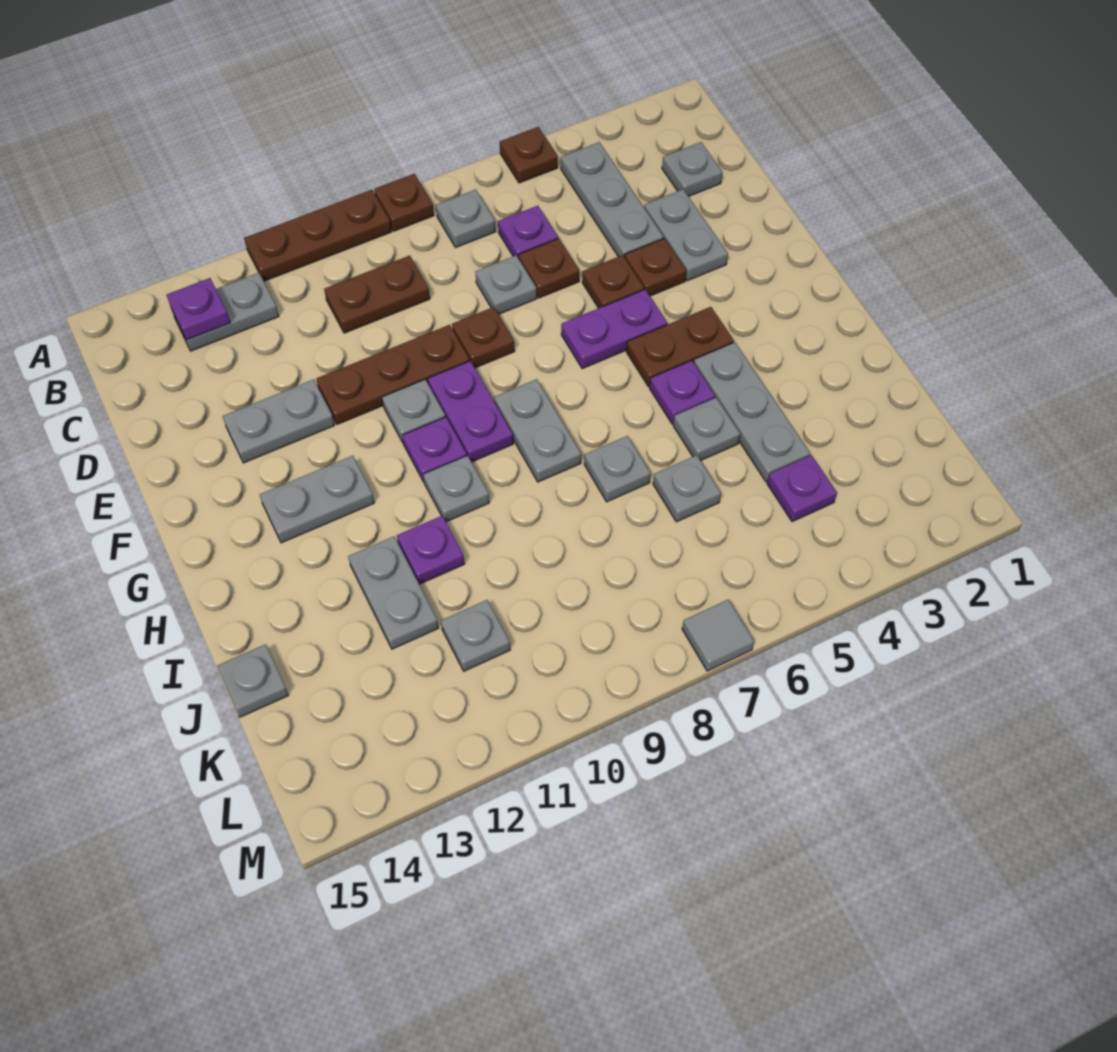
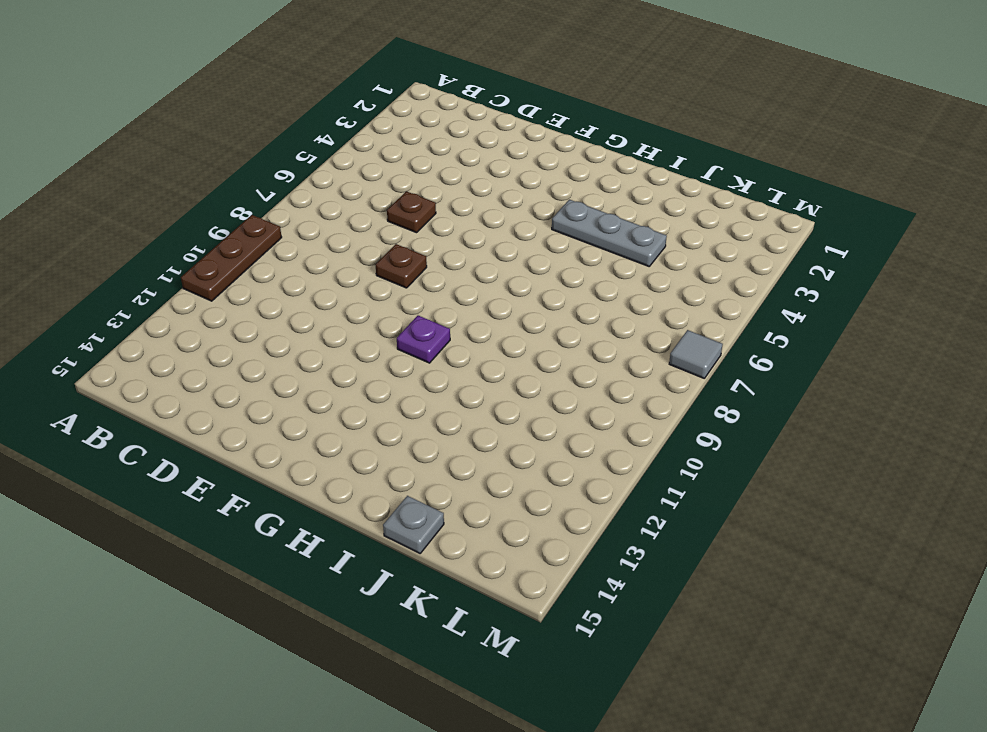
none -> brown plate A5 level 1
none -> brown plate A8 level 1
none -> grey plate B4:D4 level 1
none -> grey plate B7 level 1

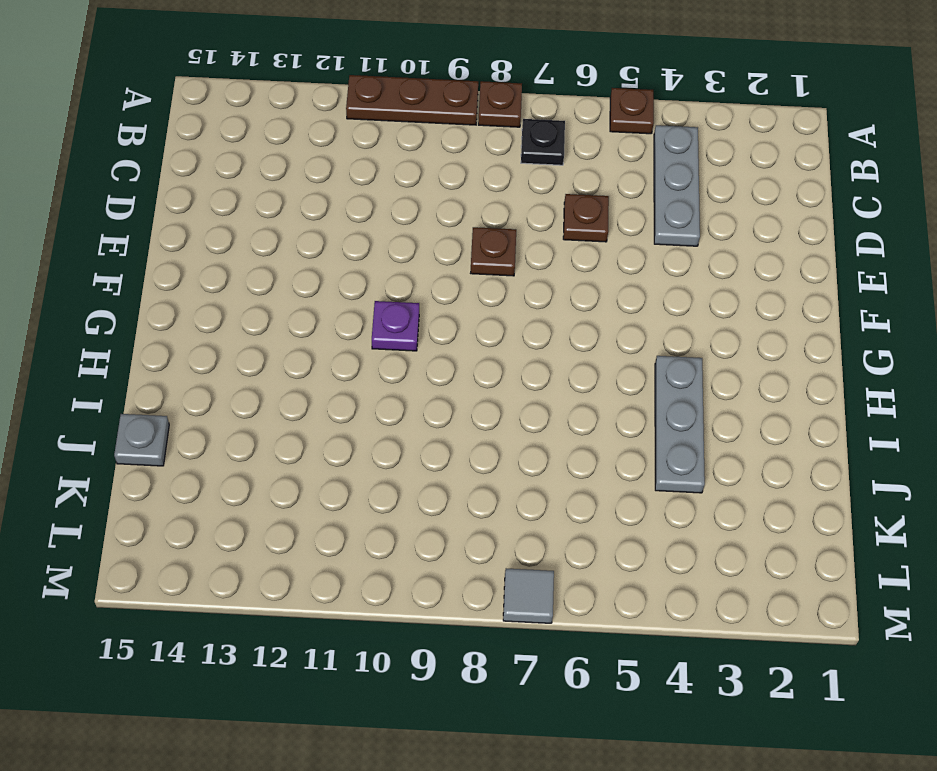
black plate B7 level 1 -> grey plate B7 level 1
none -> grey plate B12:B13 level 1
none -> grey plate C2 level 1
none -> purple plate C6 level 1
none -> brown plate C9:C10 level 1

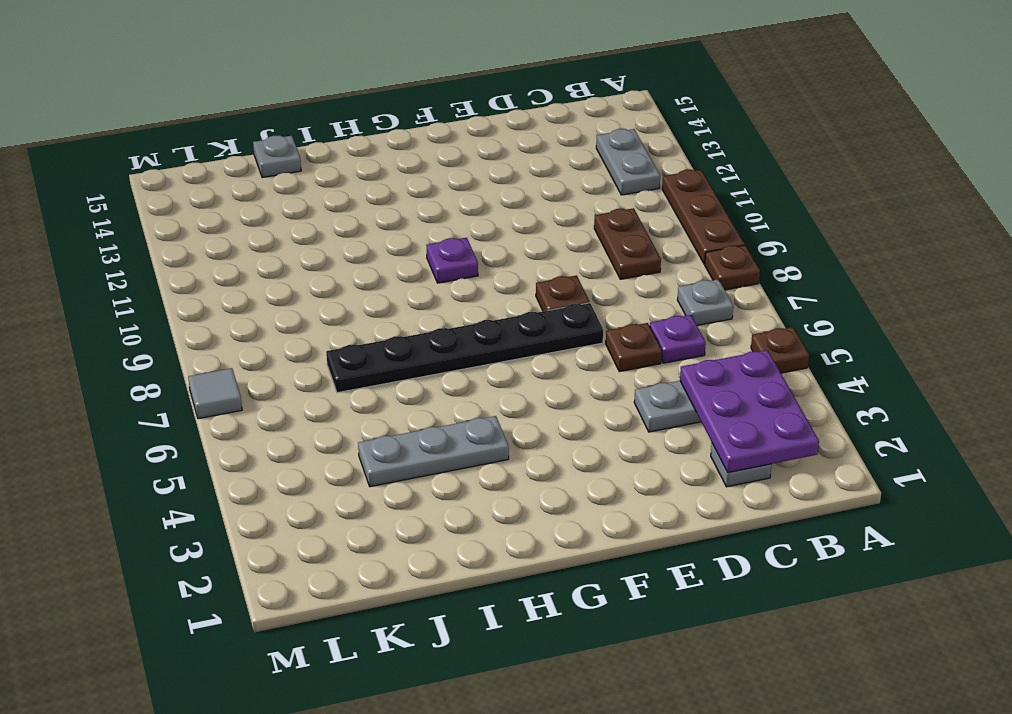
purple plate B2:C4 level 2 -> none
black plate E7:J7 level 1 -> grey plate I7 level 1
none -> grey plate D3:E3 level 1
none -> grey plate D7 level 1
none -> brown plate E4 level 1
none -> brown plate E5 level 1

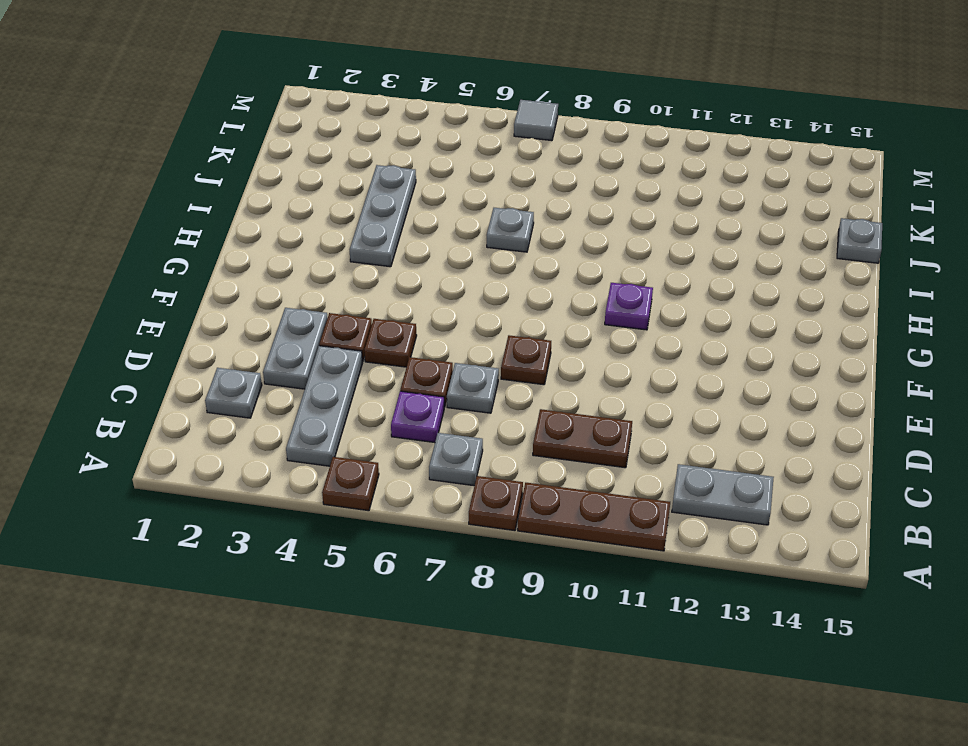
none -> brown plate E9:E11 level 1
none -> grey plate E12:E13 level 1
none -> purple plate F5:F6 level 1
none -> purple plate F9:G9 level 1

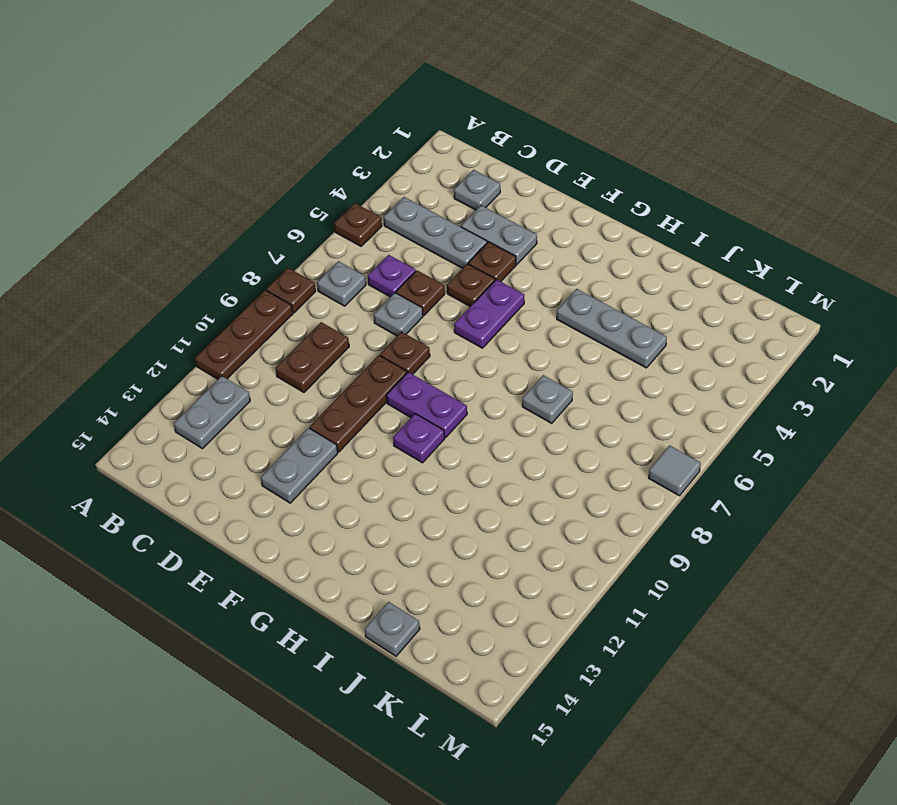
none -> grey plate F10 level 1
none -> brown plate G4:G5 level 1
none -> grey plate G8:H8 level 1
none -> grey plate G12:G13 level 1

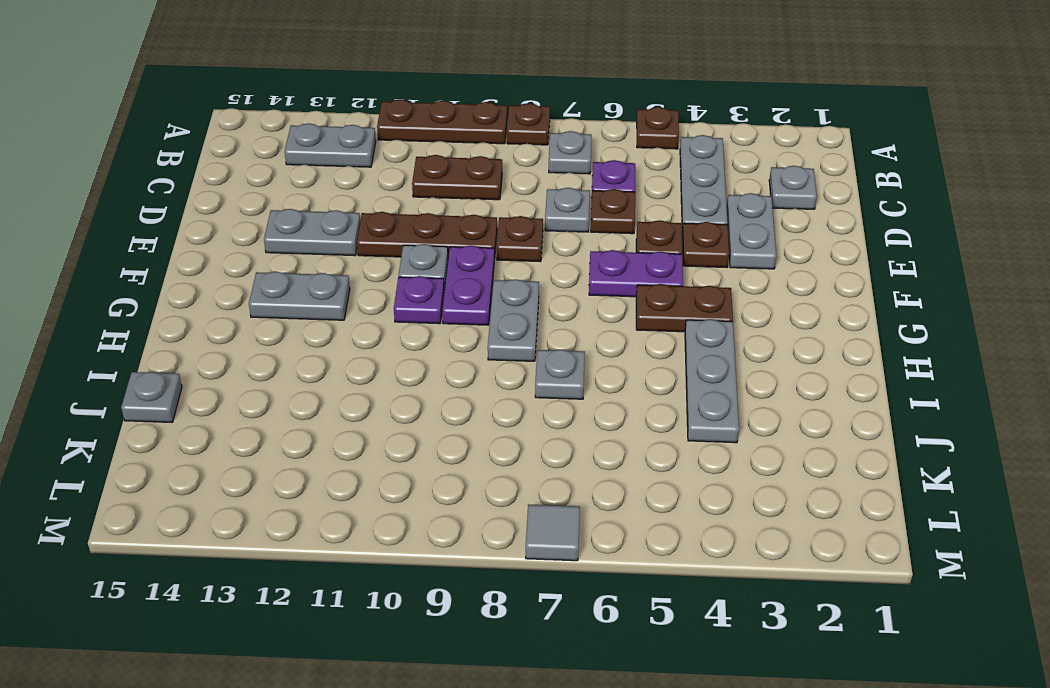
none -> purple plate H5 level 1
none -> grey plate H10 level 1
none -> grey plate I5 level 1
none -> purple plate I11 level 1

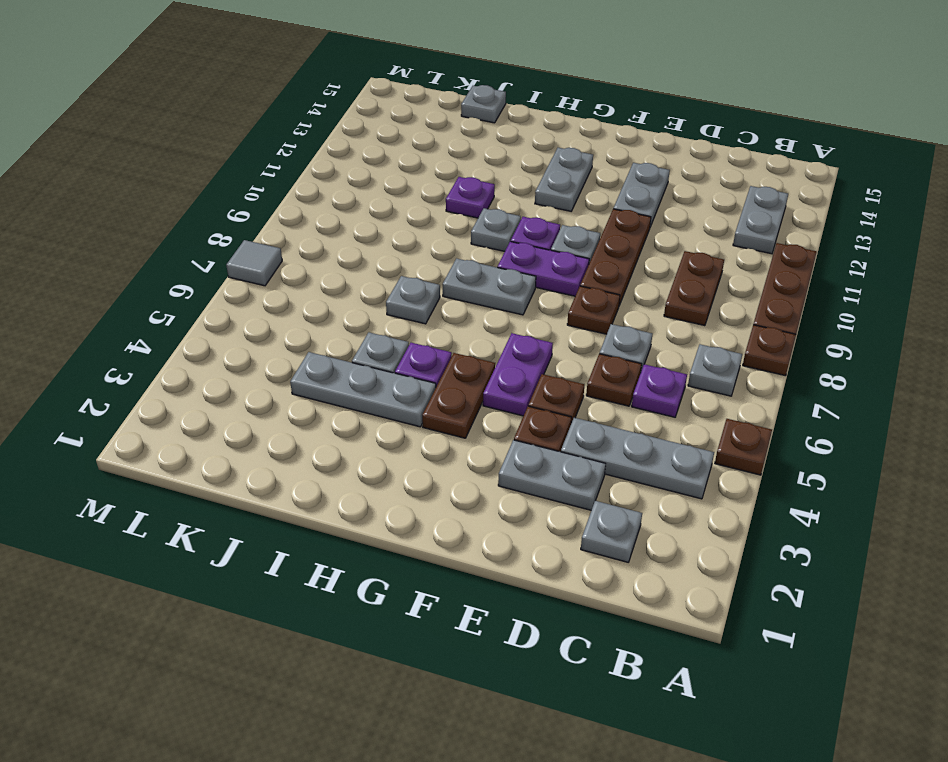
none -> grey plate I12:J12 level 1
none -> grey plate J6 level 1
none -> purple plate K4 level 1
none -> grey plate K11 level 1

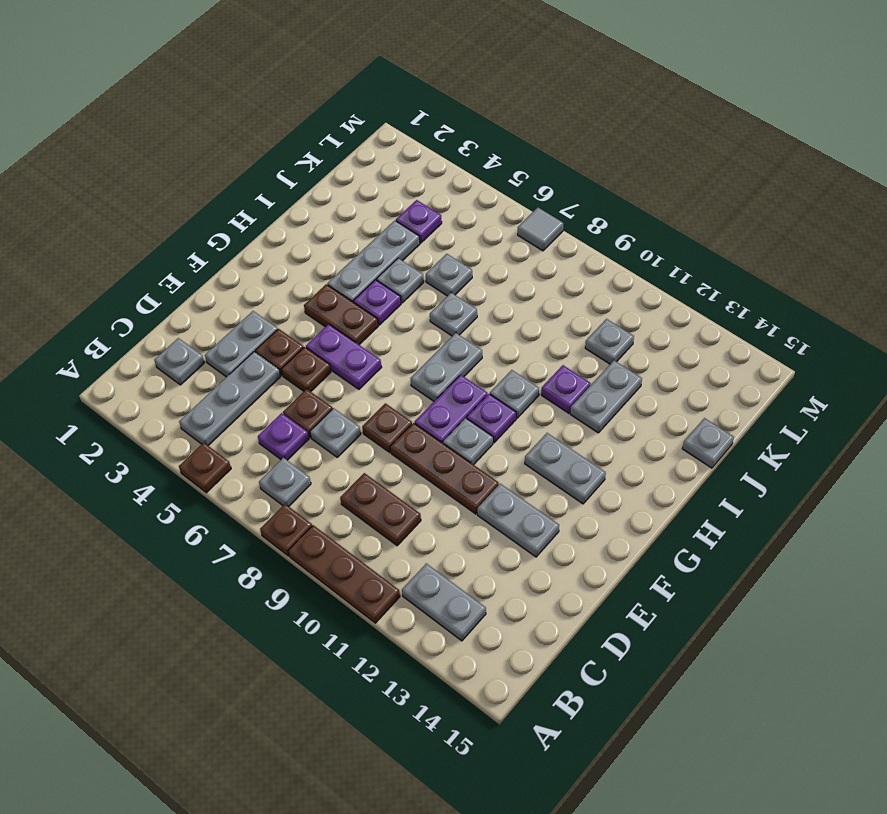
none -> purple plate B13 level 2

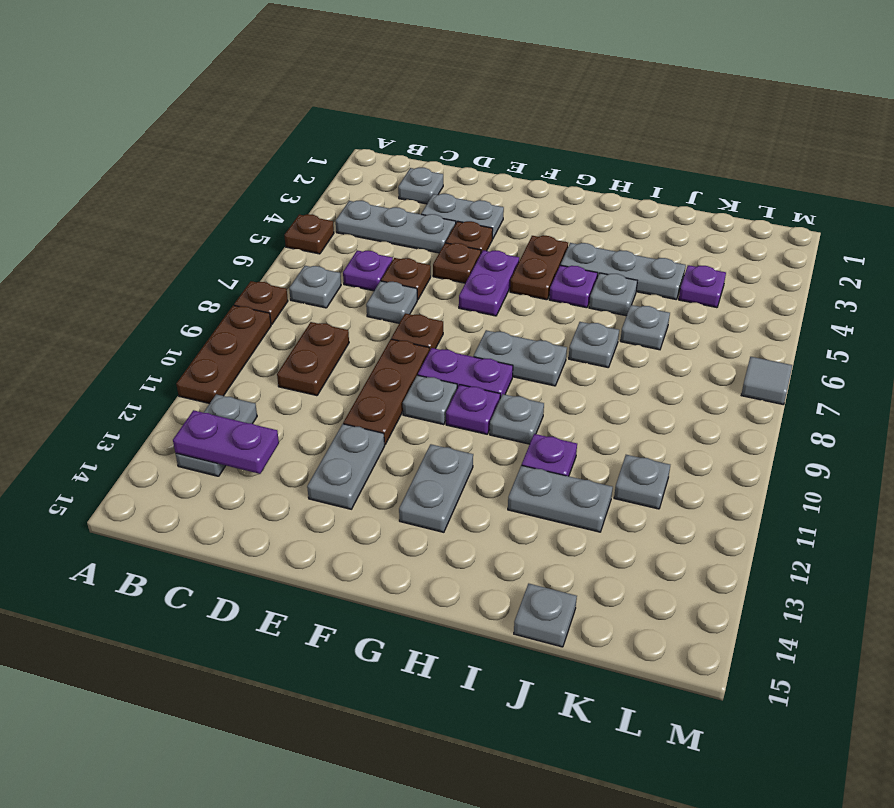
purple plate B13:C13 level 2 -> purple plate B13 level 2

